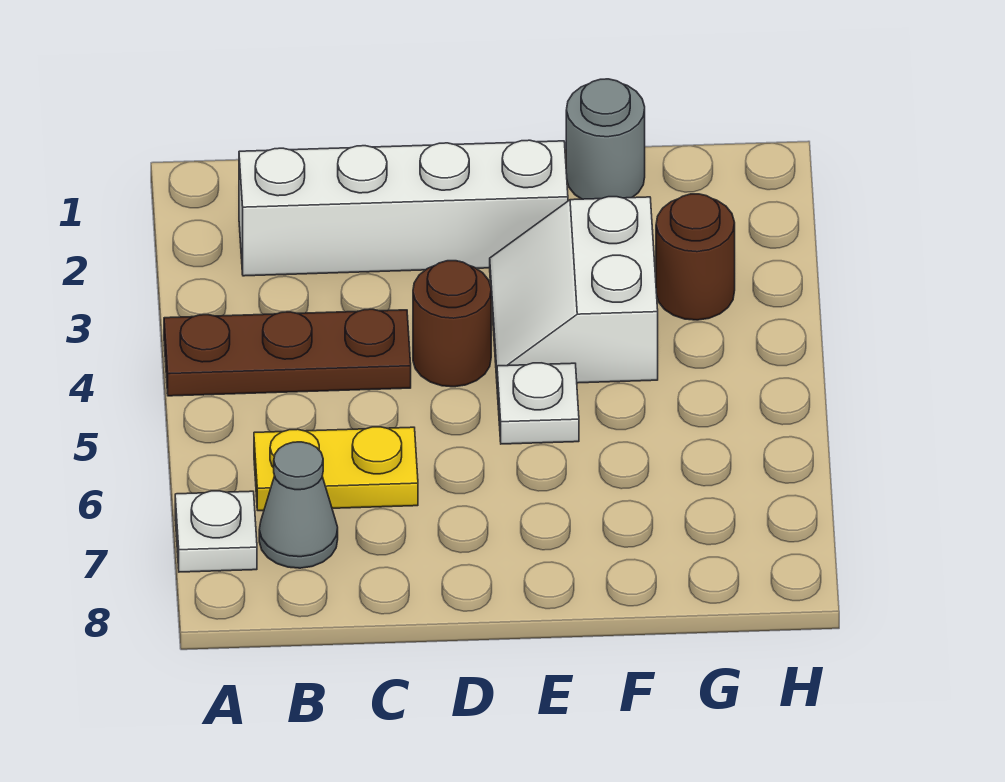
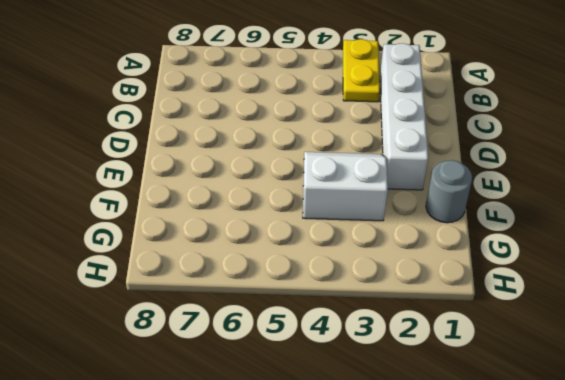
yellow plate A3:B3 level 1 -> yellow plate B6:C6 level 1
none -> brown plate A4:C4 level 1
none -> white plate A7 level 1

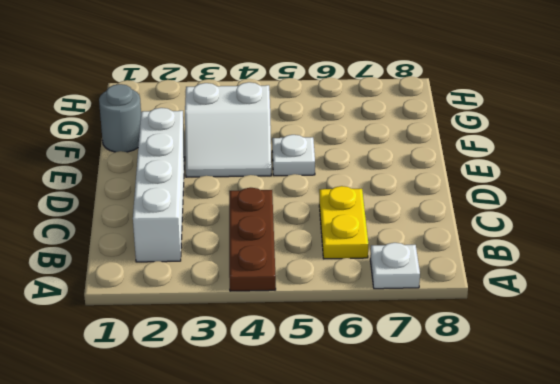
none -> grey cone B7 level 1
none -> brown round brick D4 level 1

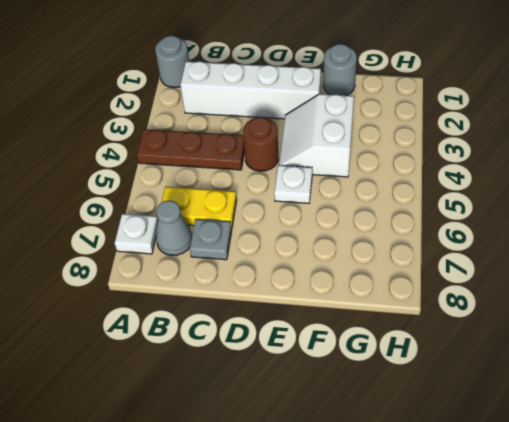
grey round brick A1 level 1 -> none
grey plate C7 level 1 -> none
none -> brown round brick G3 level 1

